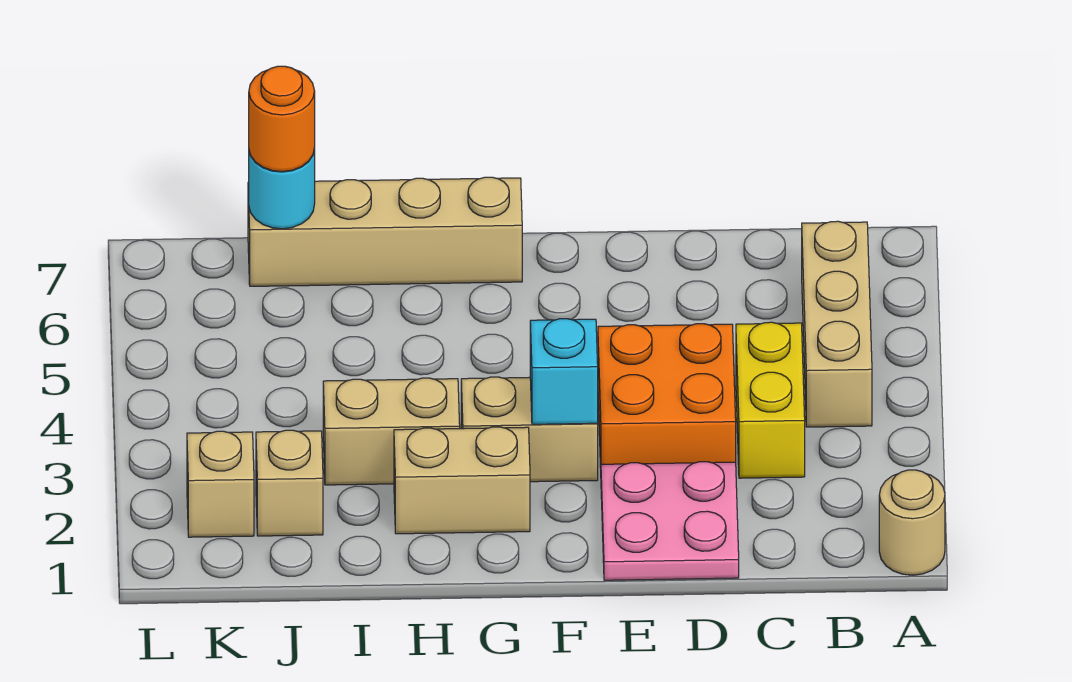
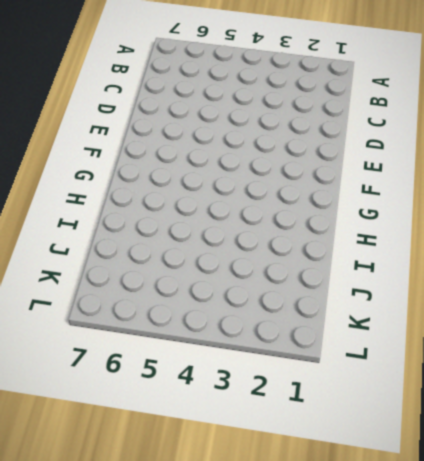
none -> tan round brick A1 level 1
none -> tan brick B4:B6 level 1
none -> yellow brick C3:C4 level 1

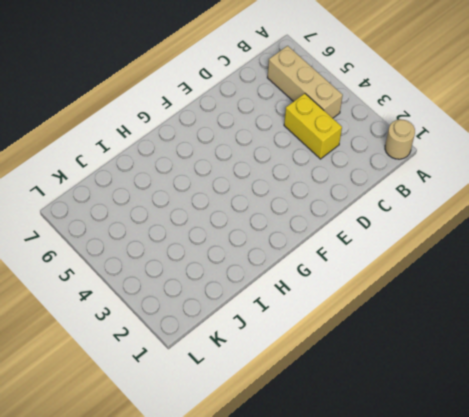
none -> pink plate D1:E2 level 1
none -> orange brick D3:E4 level 1
none -> tan brick F3:G3 level 1

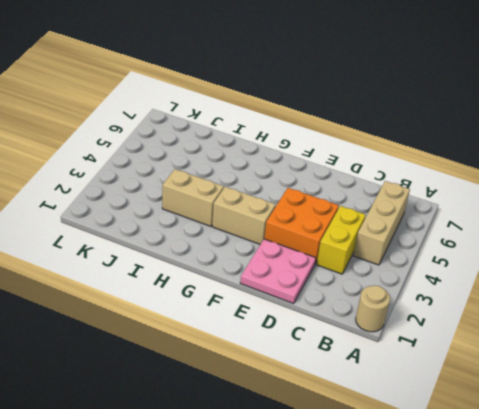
none -> tan brick G2:H2 level 1
none -> tan brick G7:J7 level 1
none -> tan brick J2 level 1

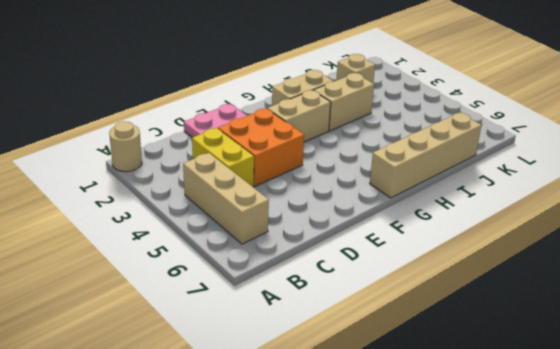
none -> tan brick K2 level 1
none -> cyan brick F3 level 2
none -> cyan round brick J7 level 2

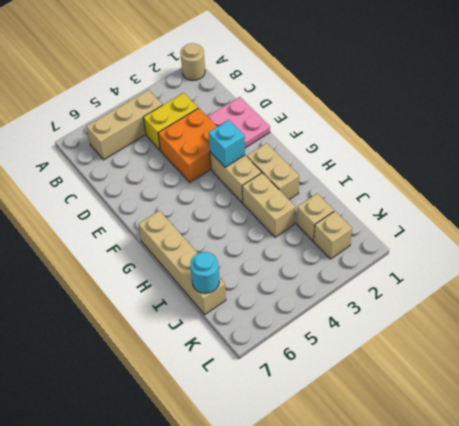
none -> orange round brick J7 level 3

